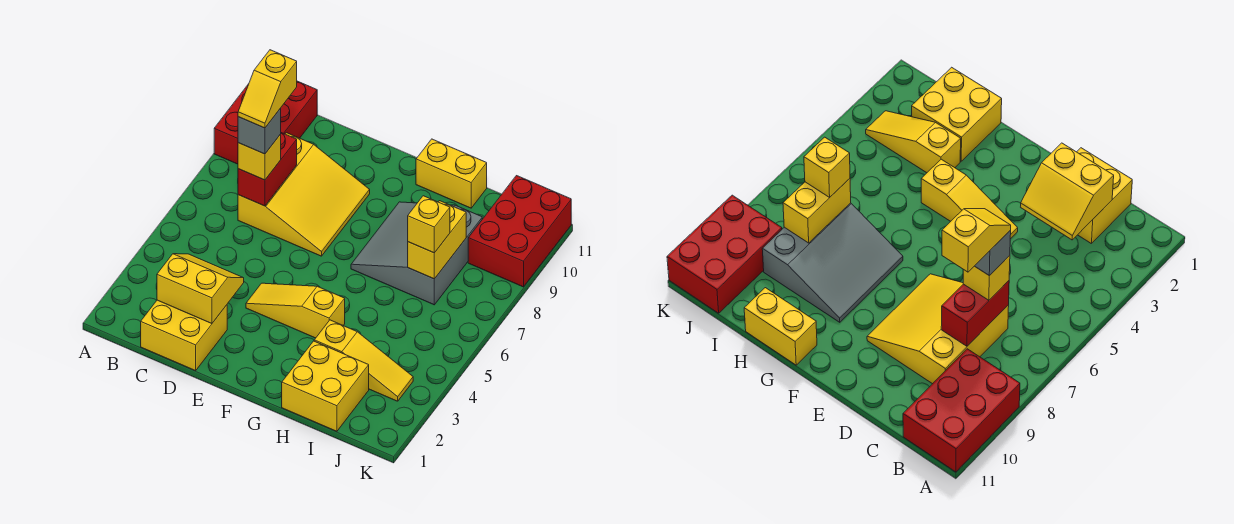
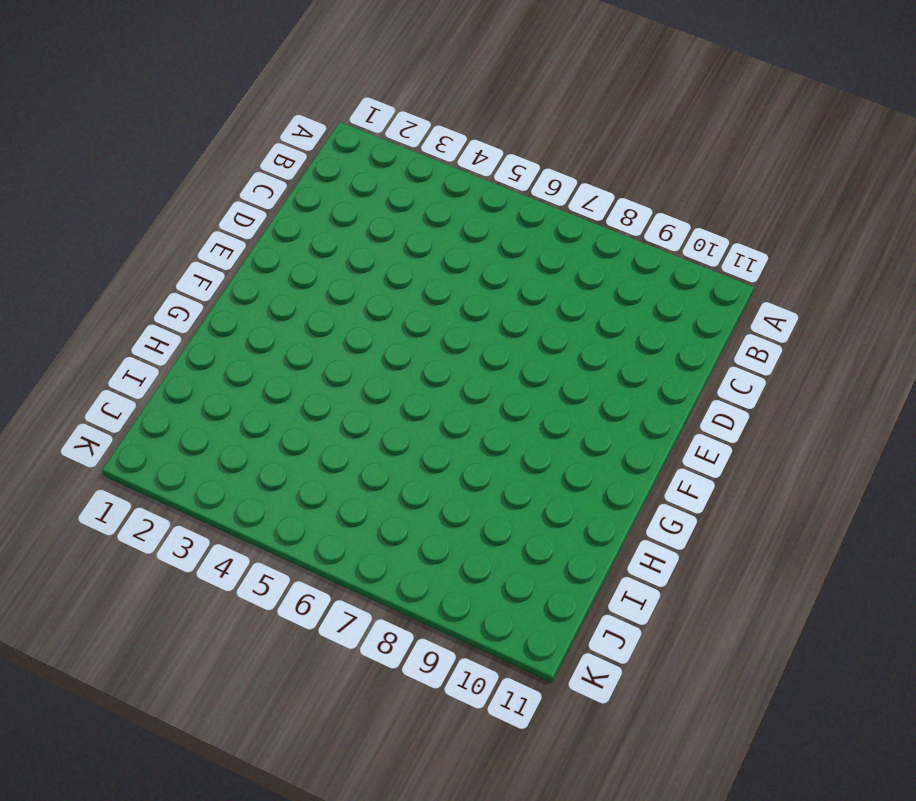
none -> red brick A9:B11 level 1
none -> yellow brick C1:D2 level 1
none -> yellow slope C7:E9 level 1 top C

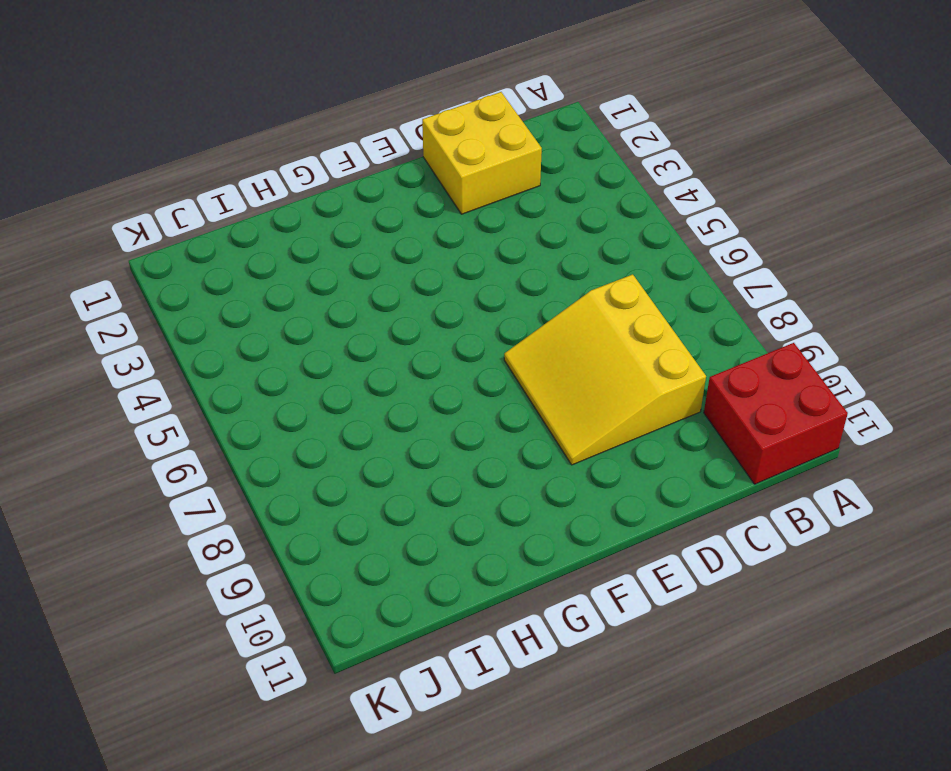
red brick A10:B11 level 1 -> red brick A9:B11 level 1
none -> yellow slope E4:G4 level 1 top G
none -> grey slope G7:I9 level 1 top I
none -> yellow brick G11:H11 level 1

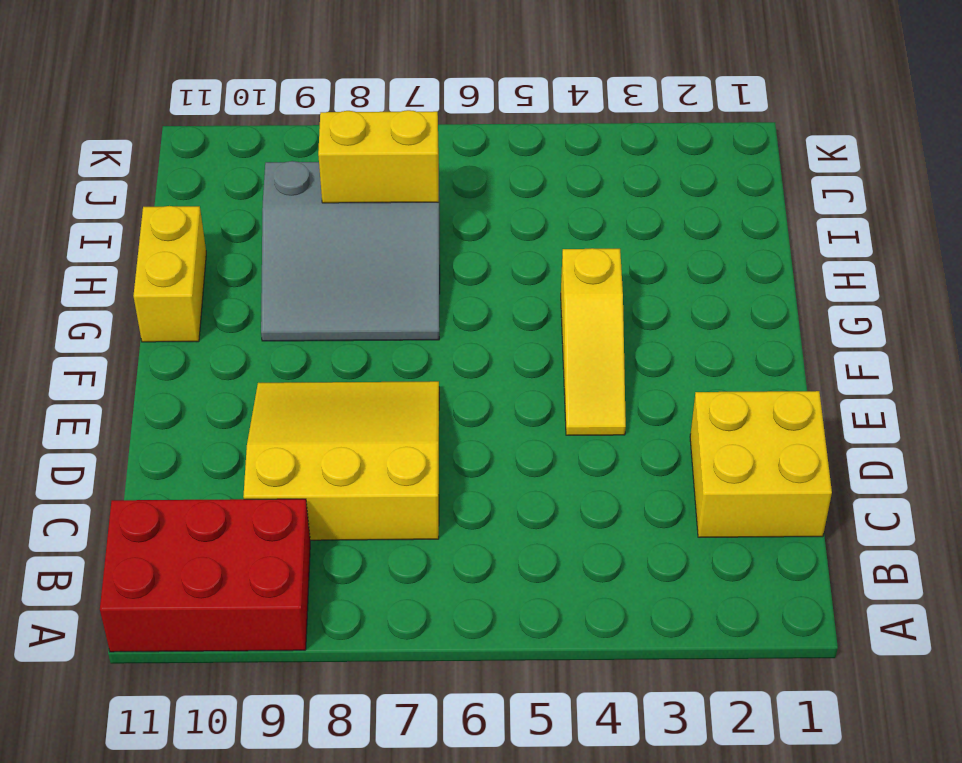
none -> yellow brick H1:I2 level 1
none -> yellow slope H3:J3 level 1 top H
none -> red brick J9:K11 level 1

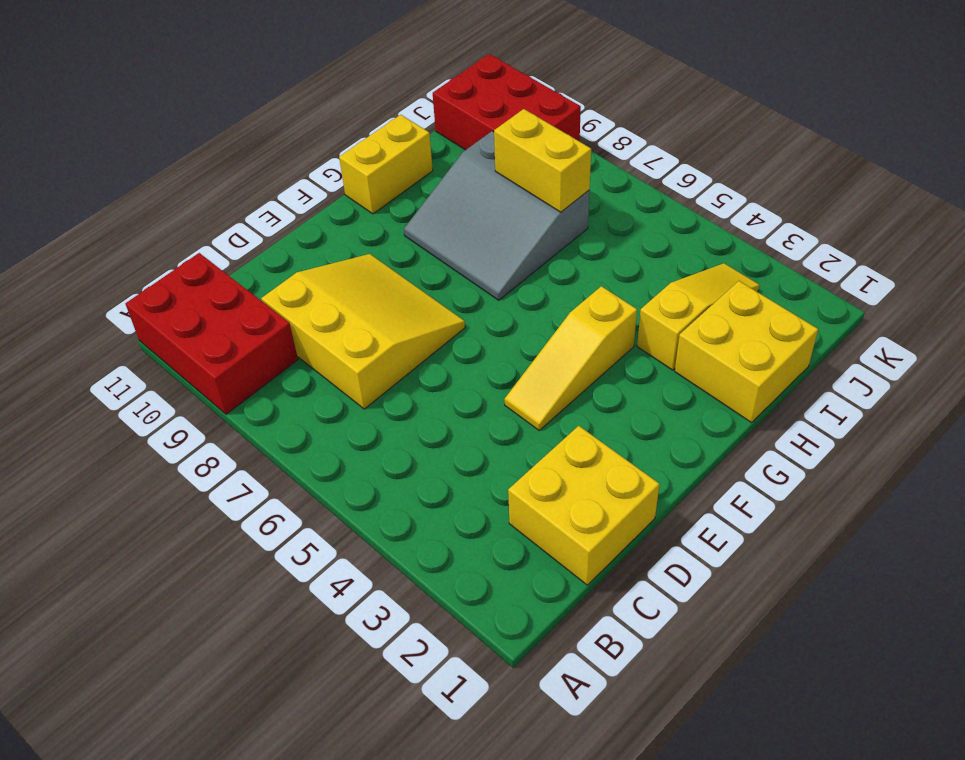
none -> yellow slope C2:D3 level 2 top 2
none -> red brick C7:C8 level 2
none -> yellow brick C7 level 3

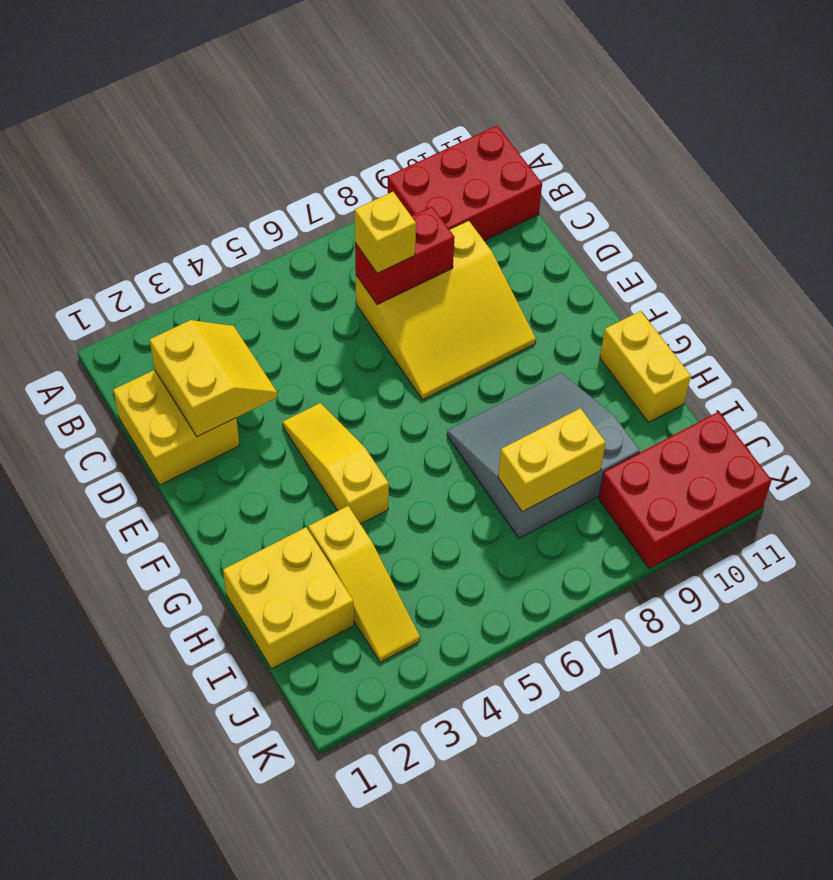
none -> yellow brick I7 level 3
none -> grey brick C7 level 4
none -> yellow slope C7:C8 level 5 top 8

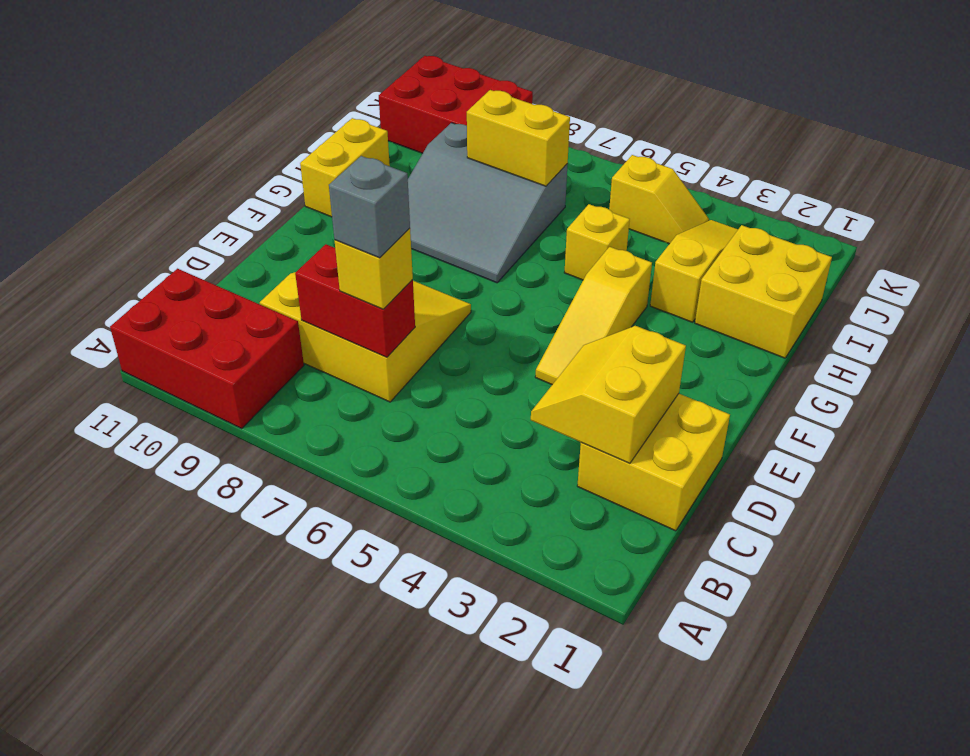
yellow brick H5 level 1 -> yellow brick I7 level 3
yellow slope J4:J5 level 1 top 5 -> yellow slope C7:C8 level 5 top 8

